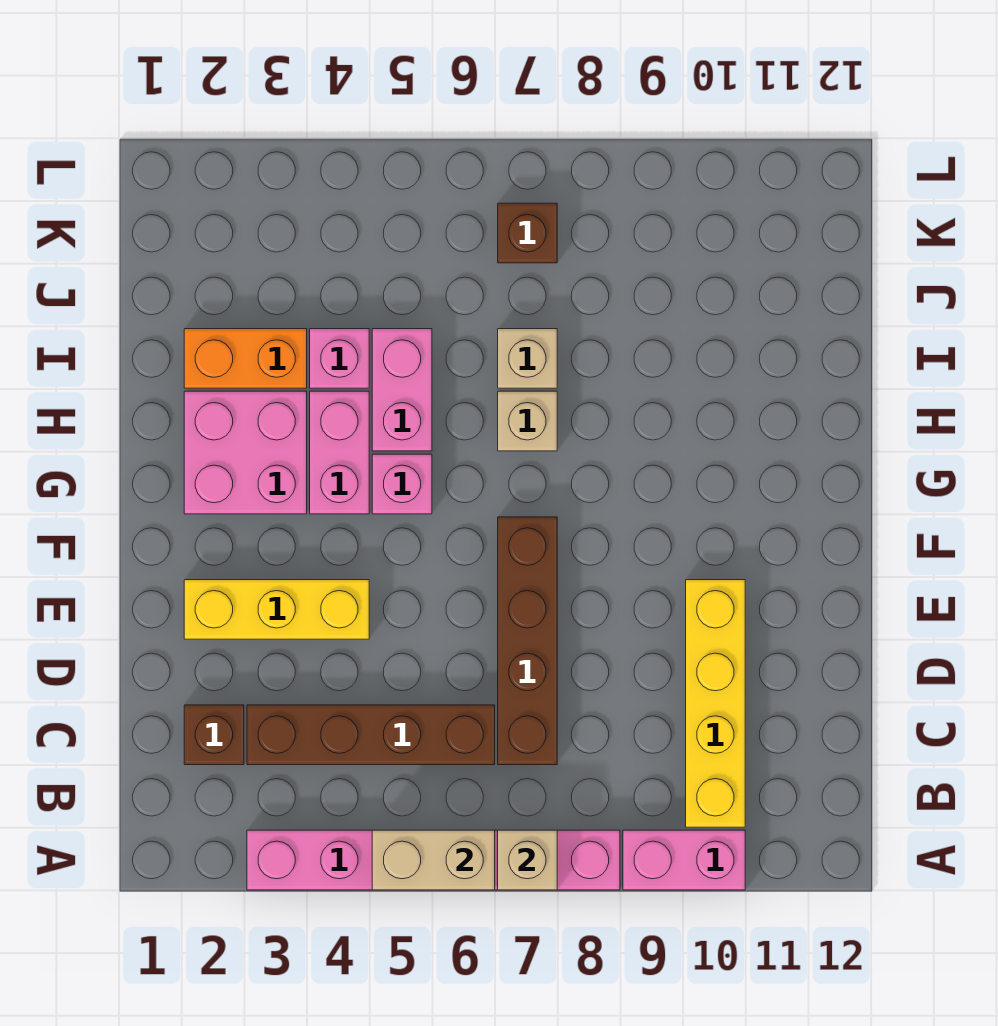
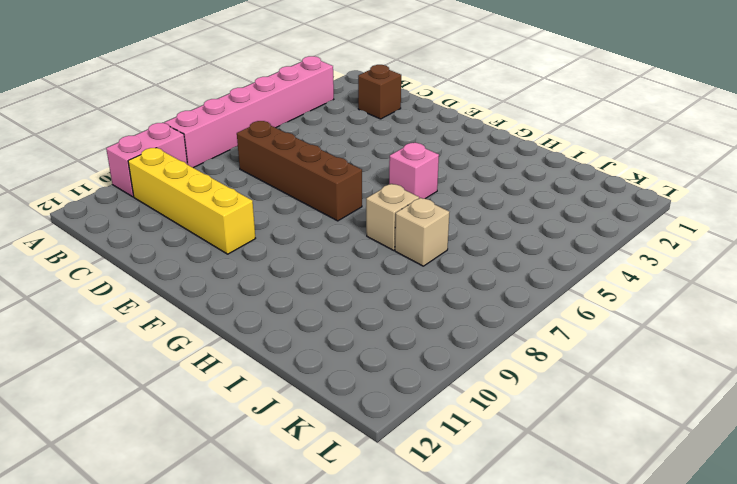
none -> brown brick C3:C6 level 1
none -> yellow brick E2:E4 level 1
none -> pink brick G2:H3 level 1

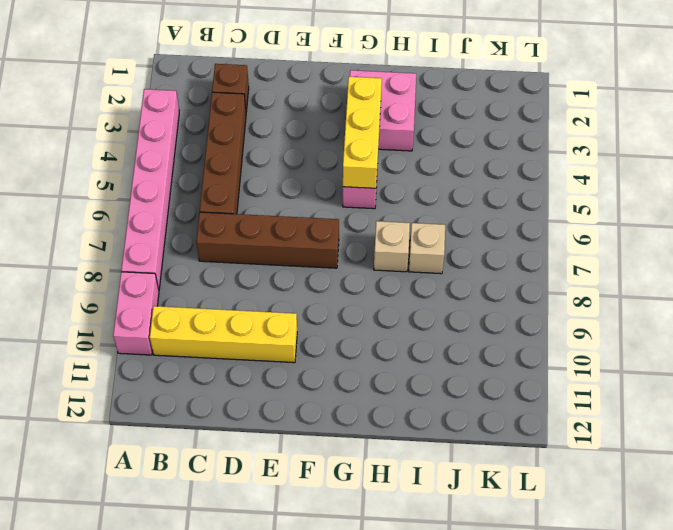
yellow brick G3:G5 level 2 -> yellow brick E2:E4 level 1
none -> pink brick G4:H4 level 1
none -> pink brick H5:I5 level 1
none -> orange brick I2:I3 level 1

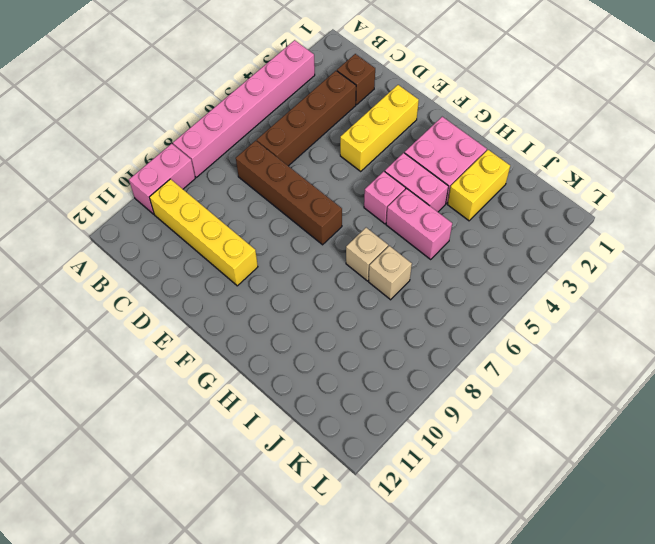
yellow brick I2:I3 level 1 -> orange brick I2:I3 level 1
none -> pink brick I4 level 1
none -> brown brick K7 level 1
none -> tan brick A5:A6 level 2

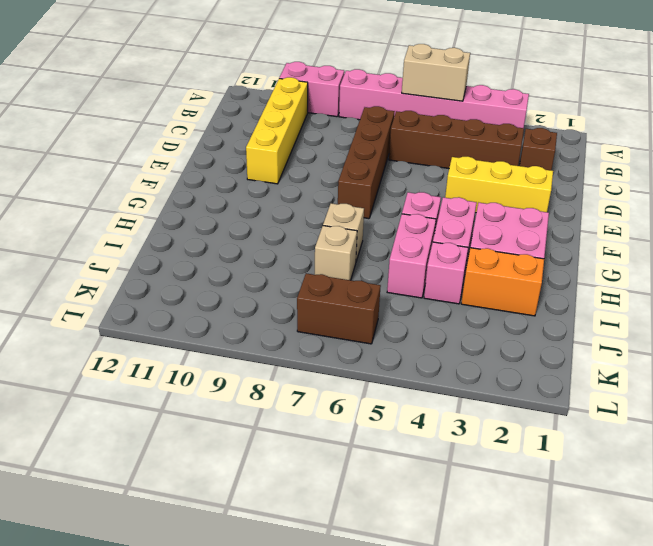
brown brick K6:K7 level 1 -> brown brick K7 level 1
none -> tan brick A7 level 2

